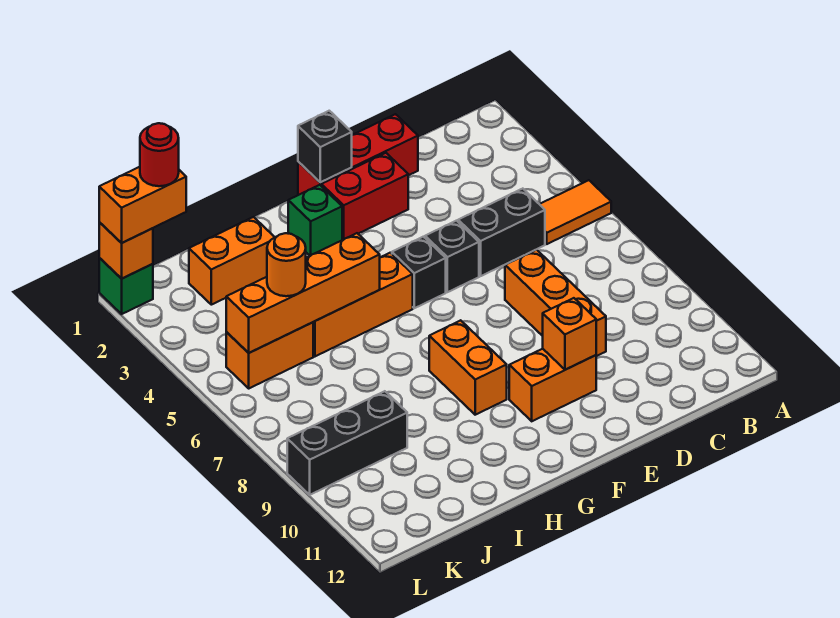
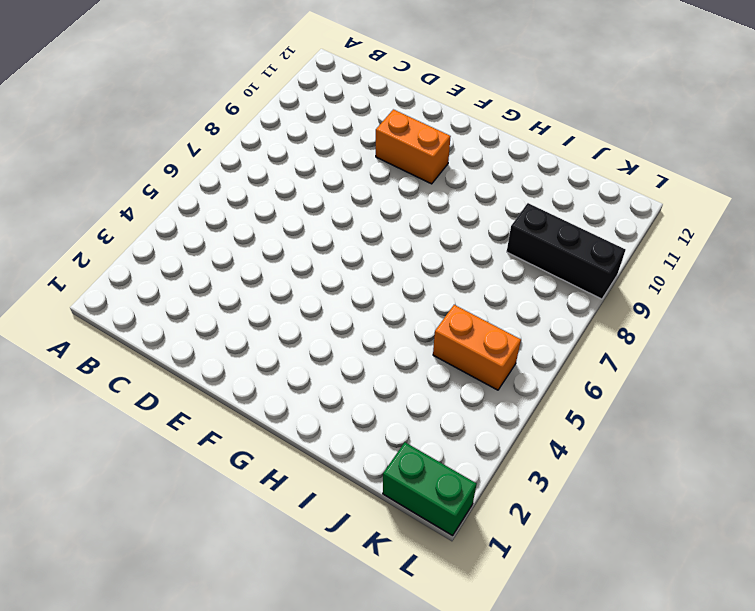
green brick K1:L1 level 1 -> green brick L1 level 1
none -> orange tile A5:B5 level 1
none -> black brick C5:D5 level 1
none -> red brick D1:F1 level 1

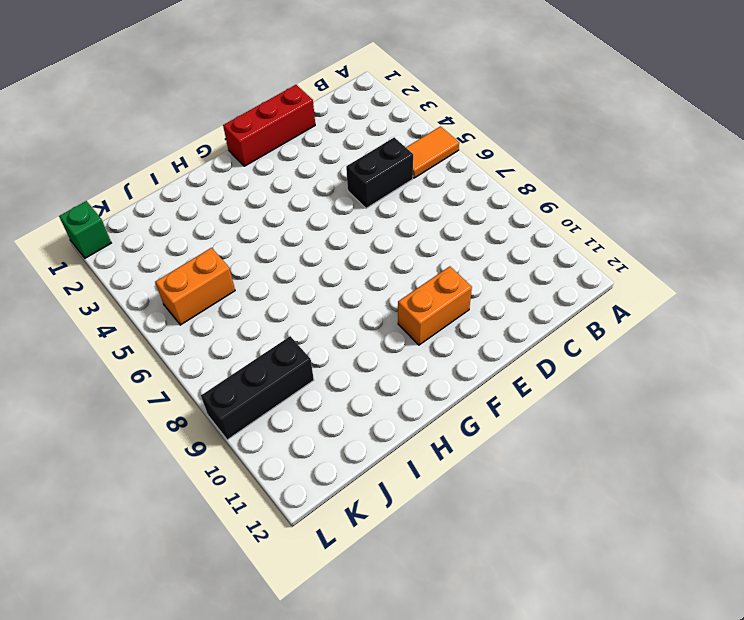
none -> orange brick D7:D9 level 1
none -> red brick E2:F2 level 1
none -> black brick E5 level 1

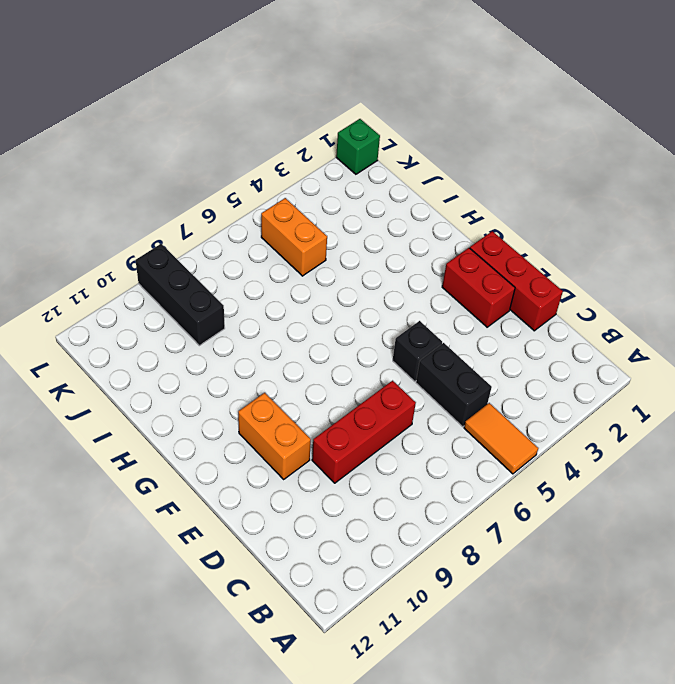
red brick D7:D9 level 1 -> orange brick D7:D9 level 1
none -> black brick F5 level 1
none -> green brick G2 level 1
none -> orange brick G5:I5 level 1

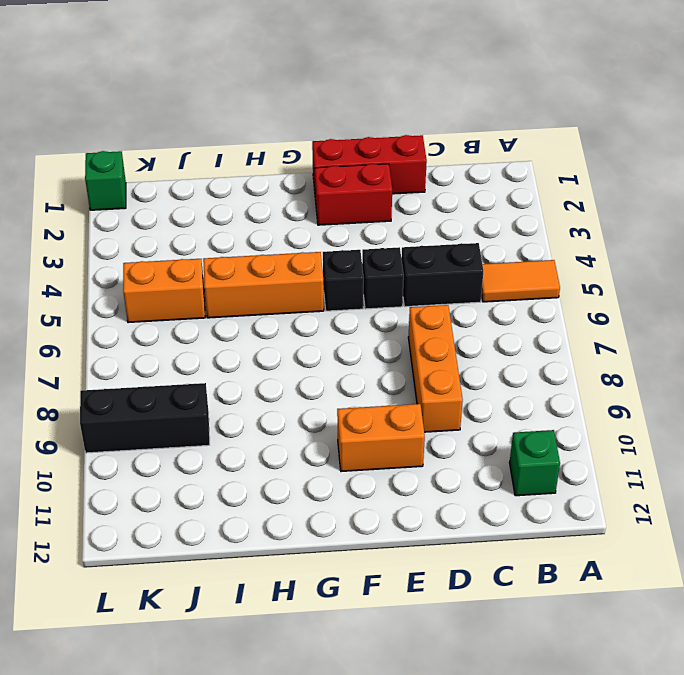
green brick B11 level 1 -> green brick G2 level 1
none -> orange brick G8:G9 level 1
none -> orange brick I2:J2 level 1
none -> orange brick E10 level 2

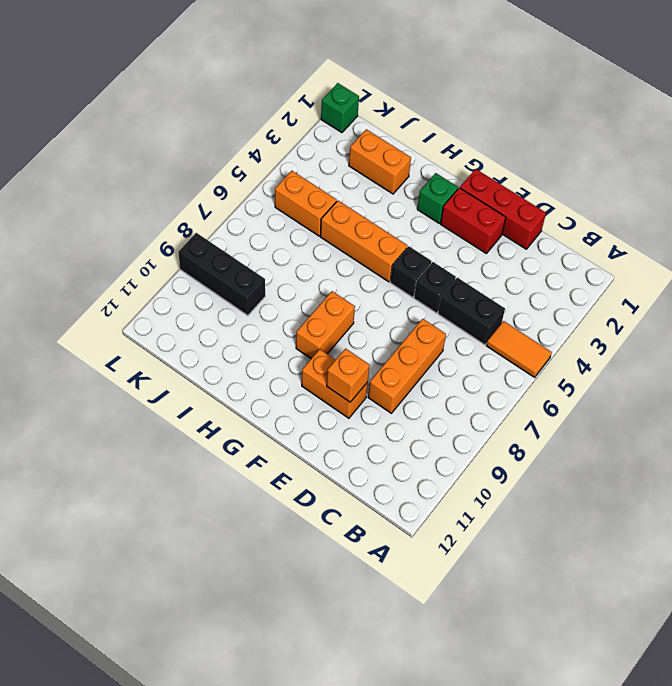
none -> black brick F1 level 2
none -> orange brick H5:K5 level 2
none -> orange brick L1 level 2

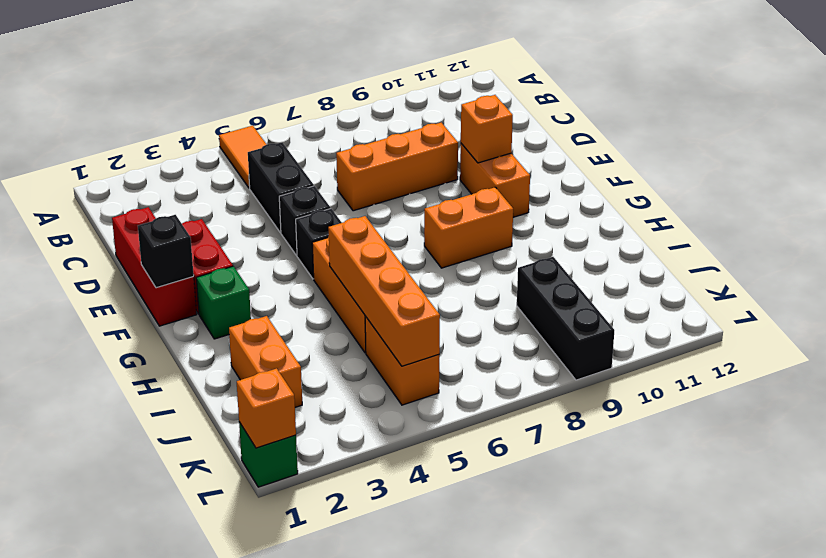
none -> orange round brick J5 level 3
none -> orange brick K1:L1 level 3
none -> red round brick K1 level 4

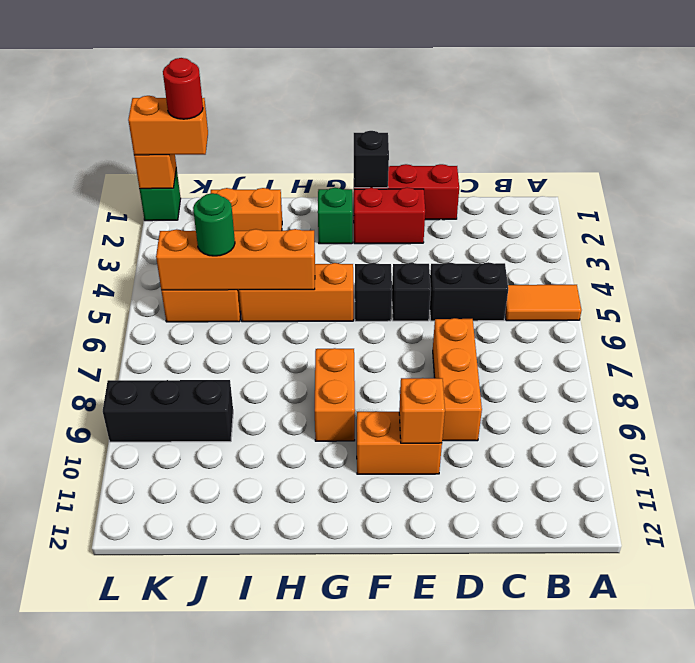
green round brick J5 level 3 -> orange round brick J5 level 3

